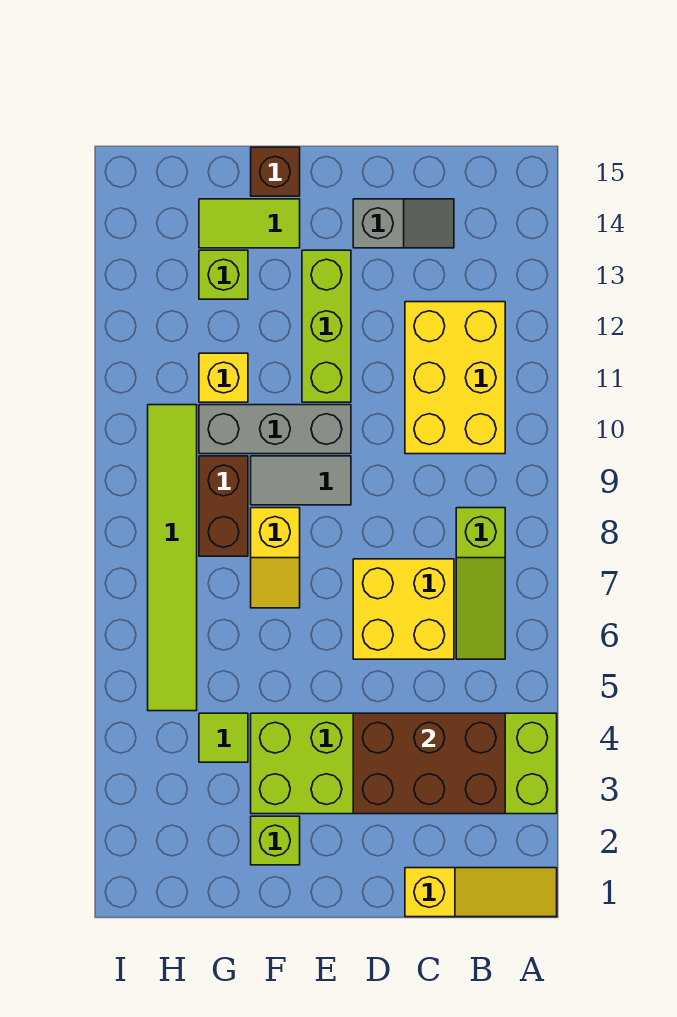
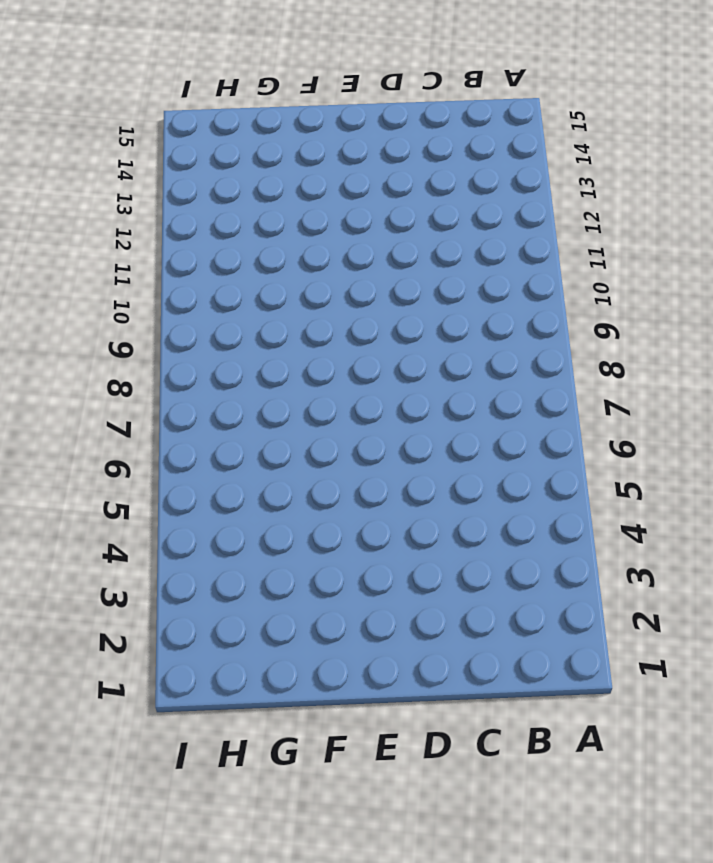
none -> yellow slope A1:C1 level 1 top C
none -> lime brick A3:F4 level 1
none -> lime slope B6:B8 level 1 top 8

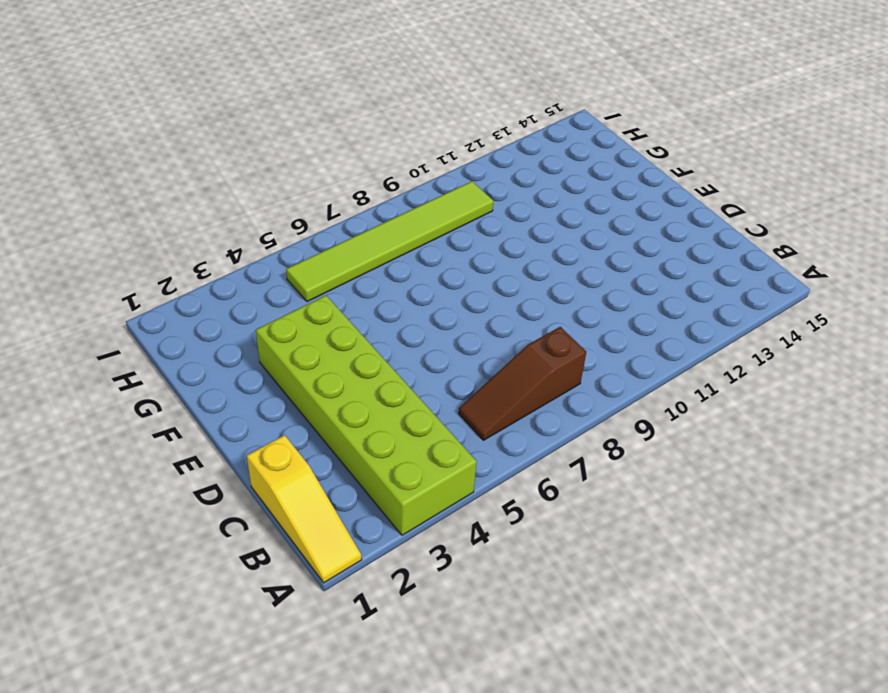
brown slope B6:B8 level 1 top 8 -> lime slope B6:B8 level 1 top 8
none -> yellow brick B10:C12 level 1
none -> yellow brick C6:D7 level 1
none -> grey slope C14:D14 level 1 top D

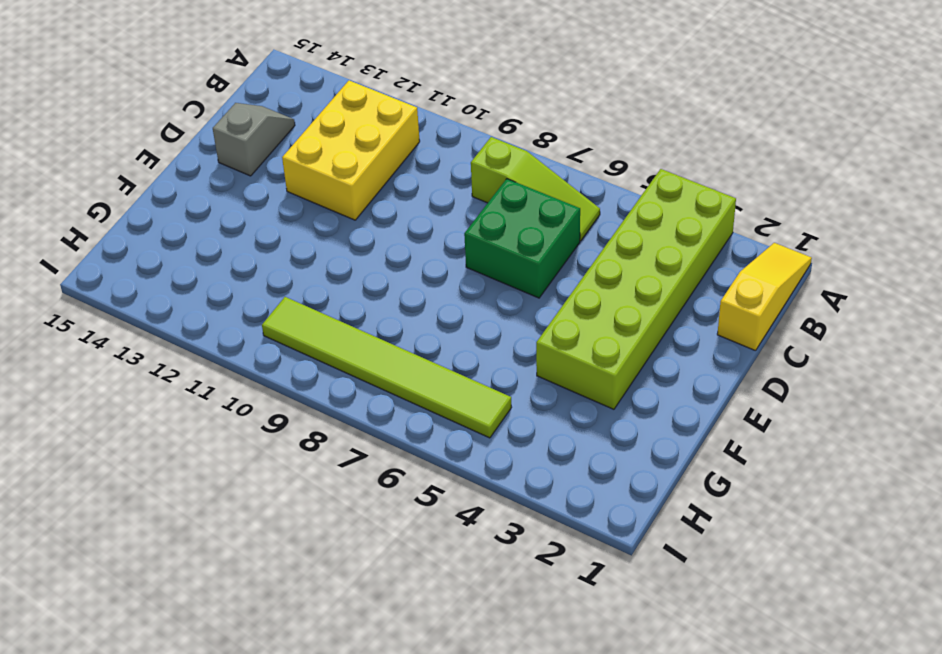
yellow brick B11:D12 level 1 -> yellow brick B10:C12 level 1
green brick C6:D7 level 1 -> yellow brick C6:D7 level 1
none -> grey tile E9:F9 level 1
none -> grey brick E10:G10 level 1
none -> lime brick E11:E13 level 1

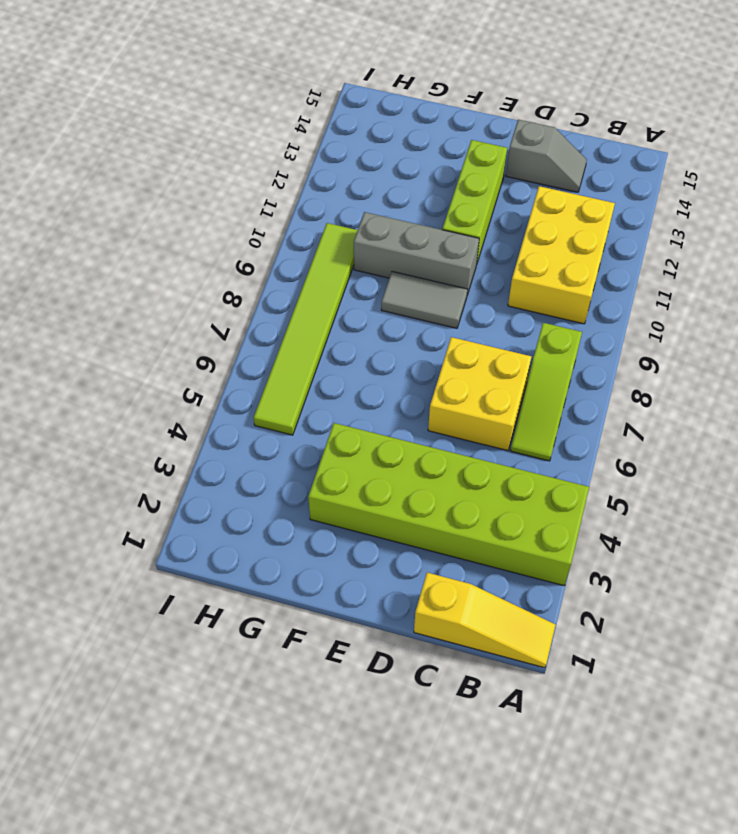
none -> lime brick F2 level 1
none -> yellow slope F7:F8 level 1 top 8
none -> lime tile F14:G14 level 1

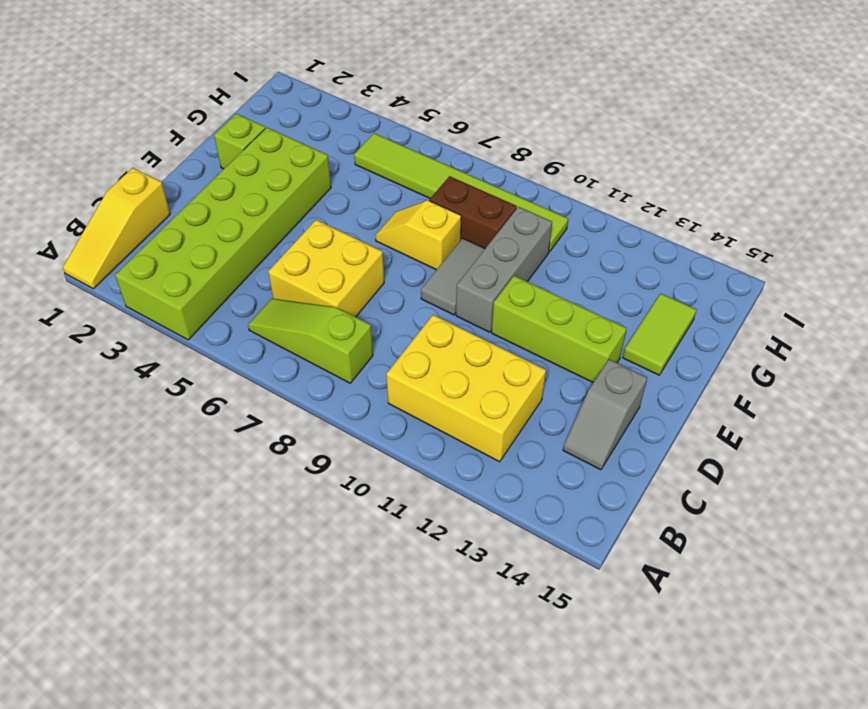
none -> brown brick F15 level 1
none -> lime tile G4 level 1
none -> yellow brick G11 level 1

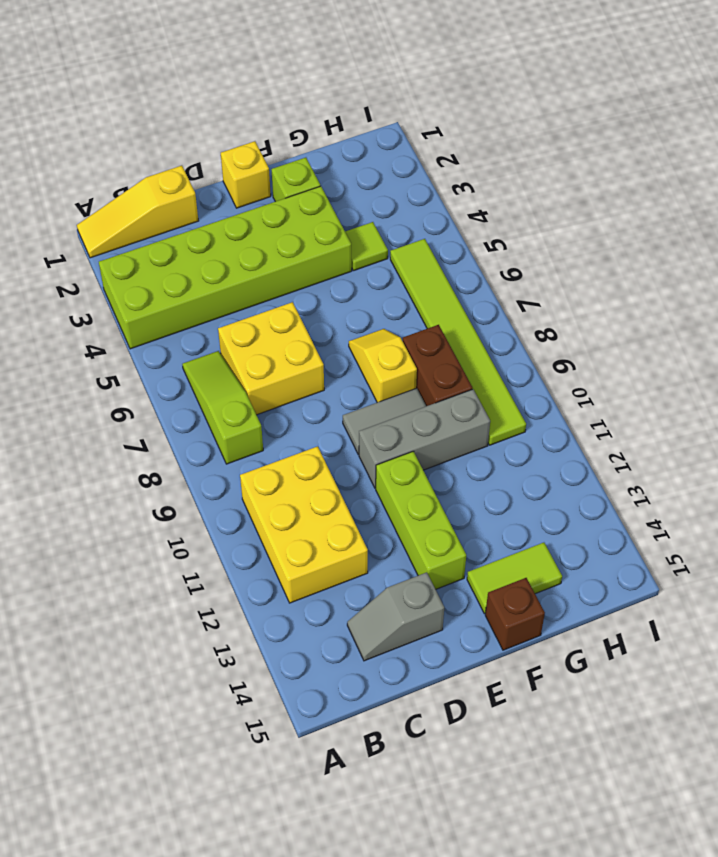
yellow brick E1 level 1 -> yellow brick G11 level 1
none -> lime brick G13 level 1
none -> brown brick B3:D4 level 2

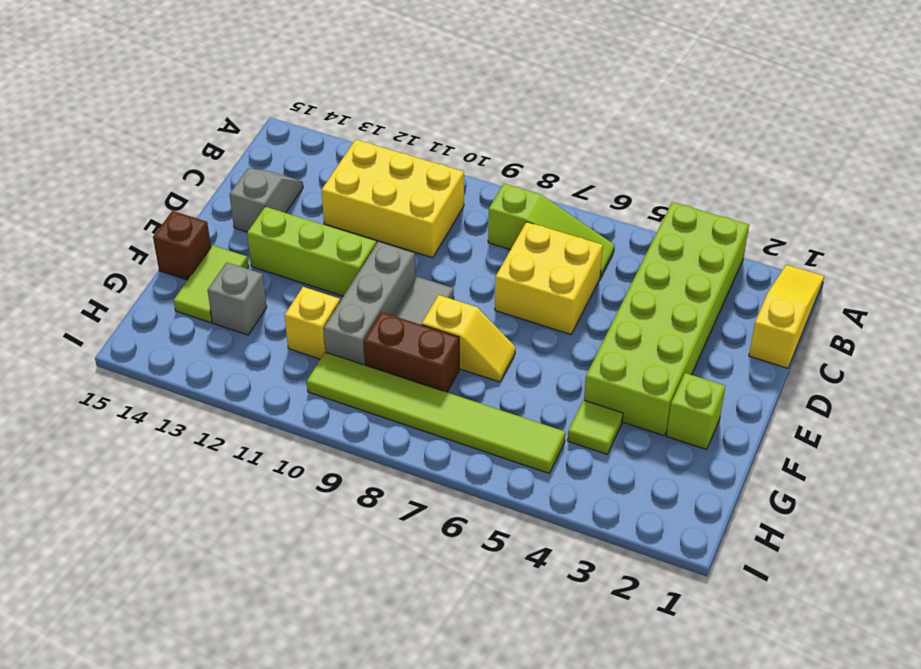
grey brick G13 level 1 -> lime brick G13 level 1
none -> brown brick B3:D4 level 2

